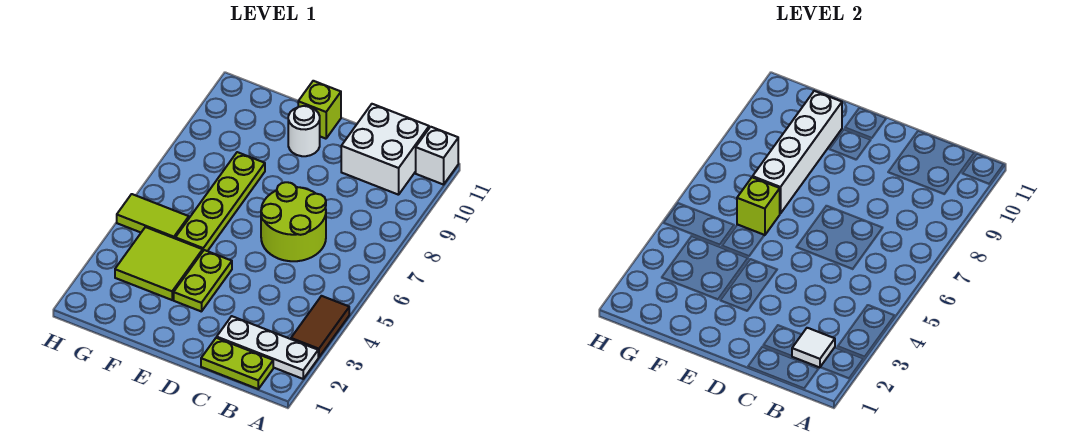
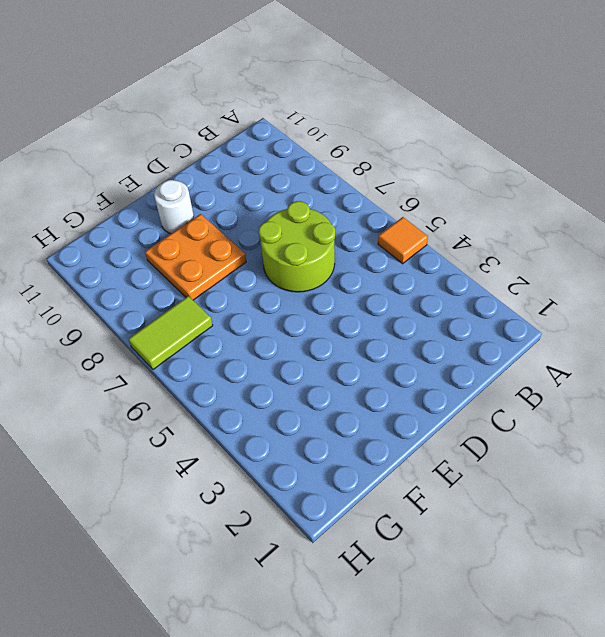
orange tile A5 level 1 -> none
orange plate E8:F9 level 1 -> lime plate F5:F8 level 1
lime tile G7:H7 level 1 -> lime tile G5:H5 level 1
none -> white plate A2:C2 level 1
none -> brown tile A3:A4 level 1
none -> white brick A11 level 1

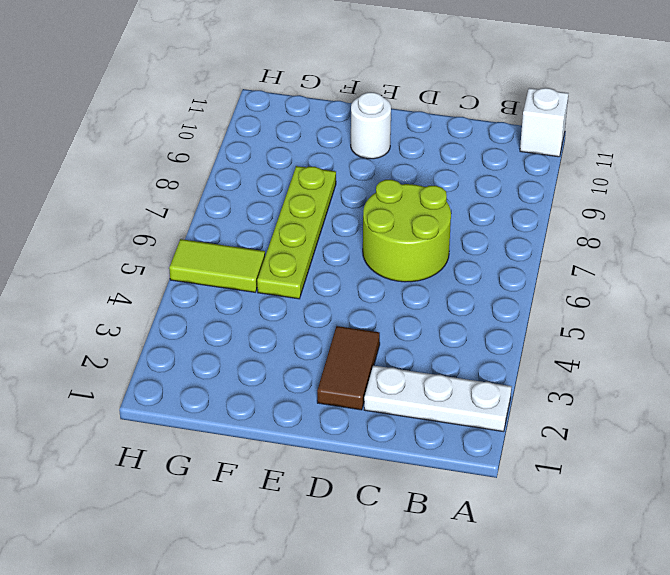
brown tile D2:D3 level 1 -> brown tile A3:A4 level 1
none -> lime plate B1:C1 level 1
none -> white brick B10:C11 level 1
none -> lime plate E3:E4 level 1

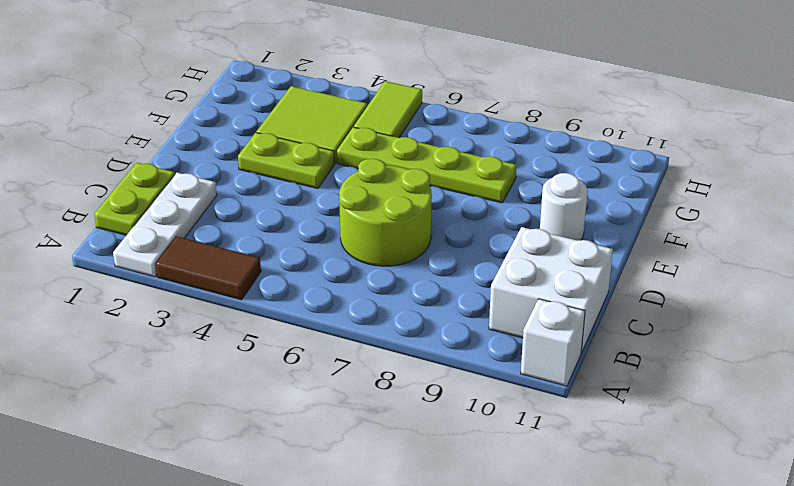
none -> lime brick E11 level 1
none -> white tile B2 level 2
none -> lime brick F6 level 2

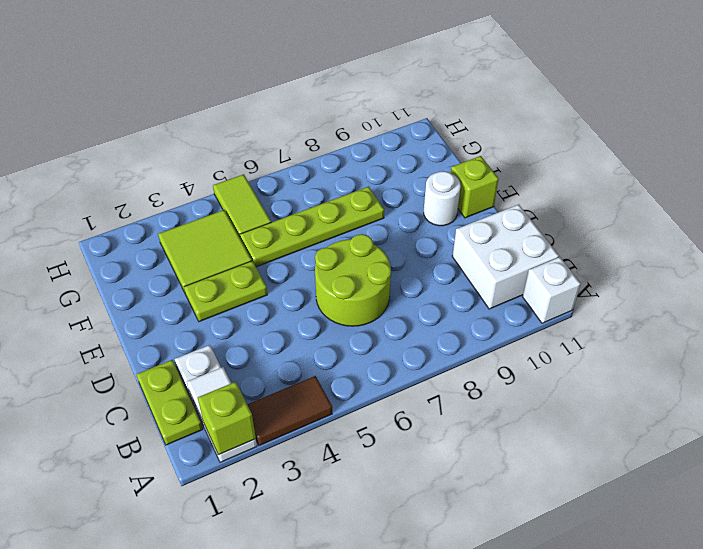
lime brick A2 level 2 -> lime brick F6 level 2
none -> white brick F7:F10 level 2

